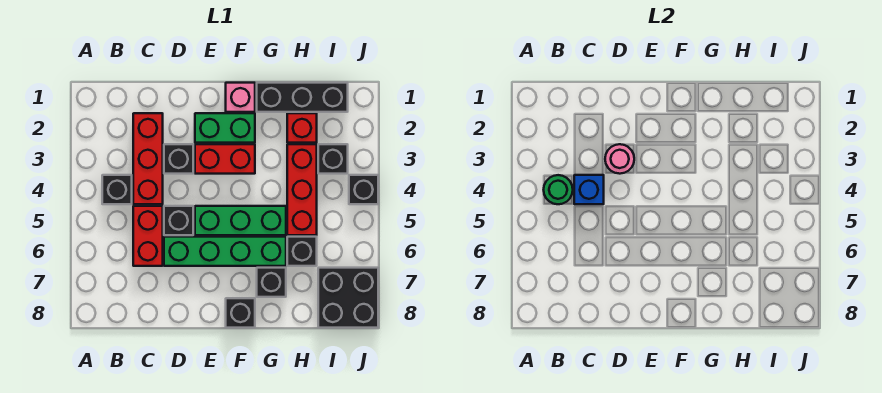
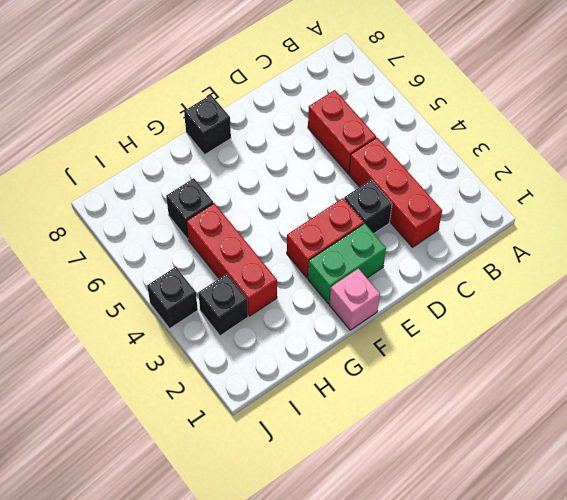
none -> black brick B4 level 1
none -> black brick D5 level 1
none -> green brick D6:G6 level 1

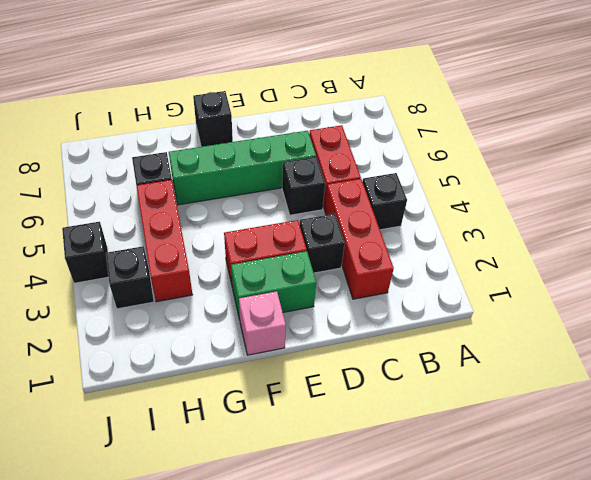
none -> green brick E5:G5 level 1
none -> black brick G1:I1 level 1
none -> black brick G7 level 1

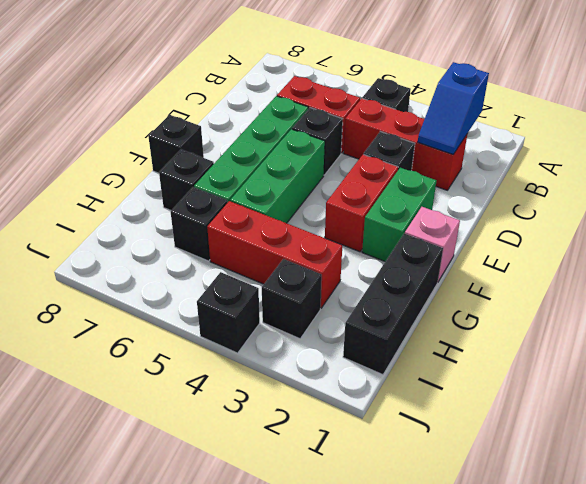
blue slope B2:C2 level 2 top B -> none
none -> red brick H2 level 1
none -> black brick I7:J8 level 1
none -> green round brick B4 level 2

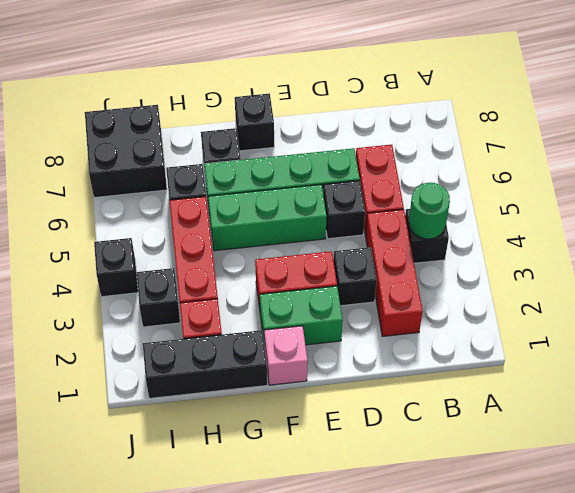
none -> blue brick C4 level 2
none -> pink round brick D3 level 2

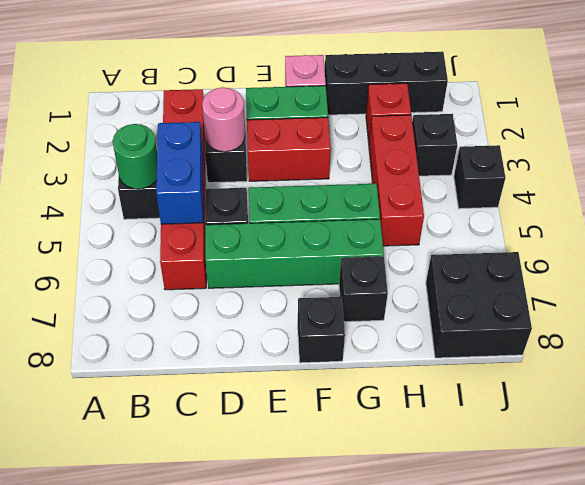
blue brick C4:C5 level 2 -> blue brick C4 level 2
none -> black brick H6 level 1

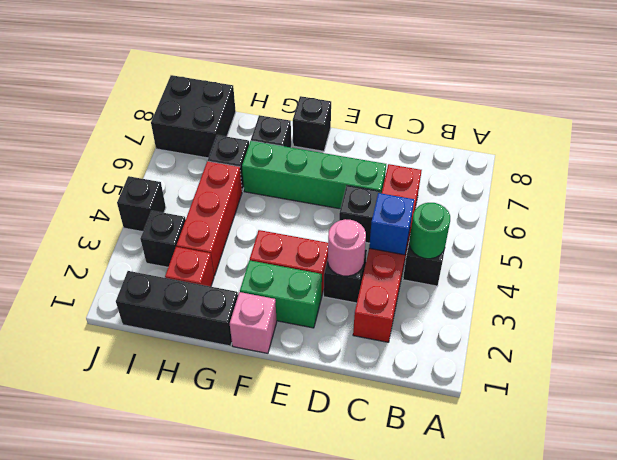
none -> green brick E5:G5 level 1

